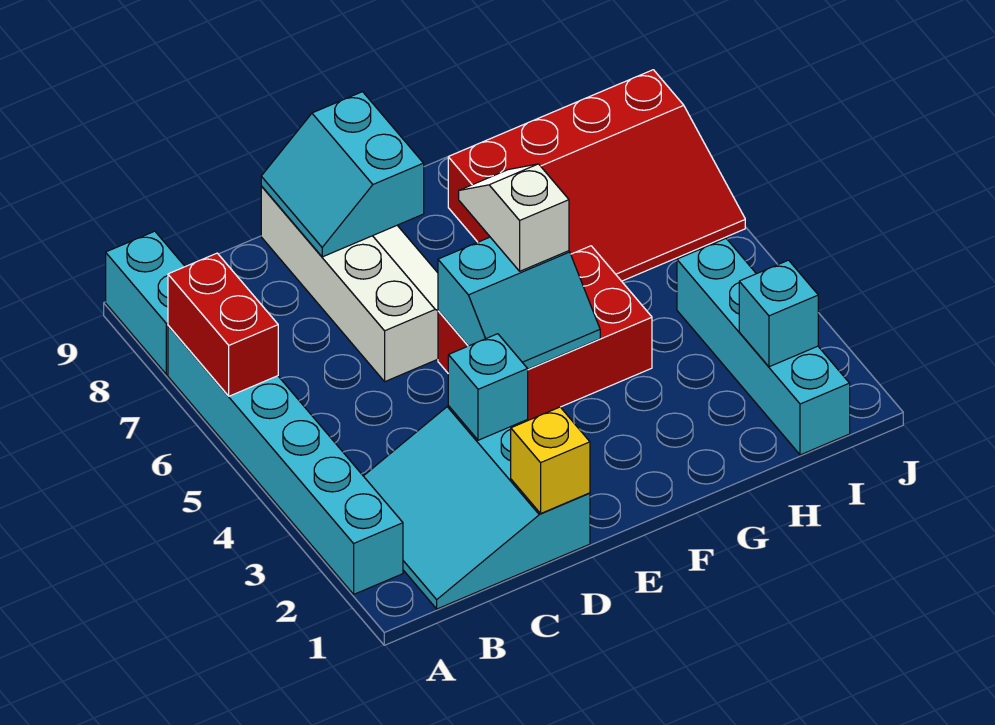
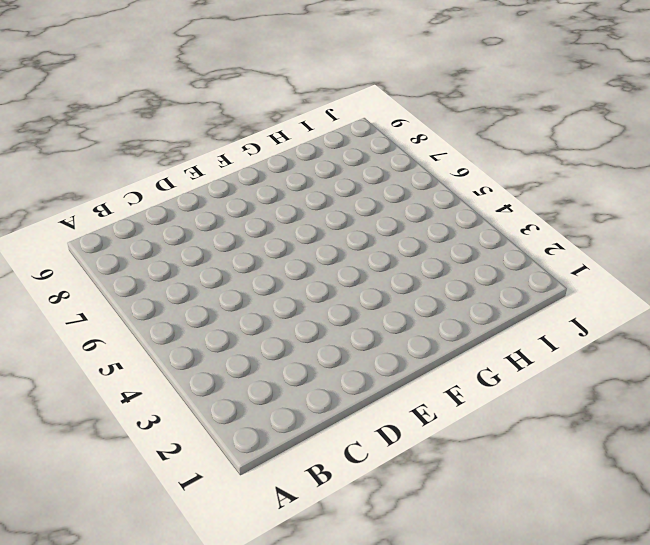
none -> cyan brick A2:A7 level 1
none -> cyan brick A8:A9 level 1
none -> cyan slope B1:D3 level 1 top D

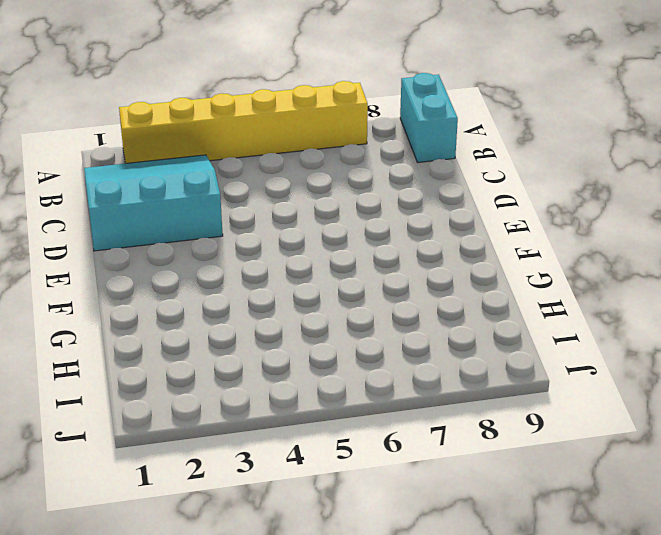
yellow brick A2:A7 level 1 -> cyan brick A2:A7 level 1
cyan brick A9:B9 level 1 -> cyan brick A8:A9 level 1
none -> white slope D6:E9 level 1 top D
none -> red brick E4:G5 level 1
none -> red slope G6:J8 level 1 top 8

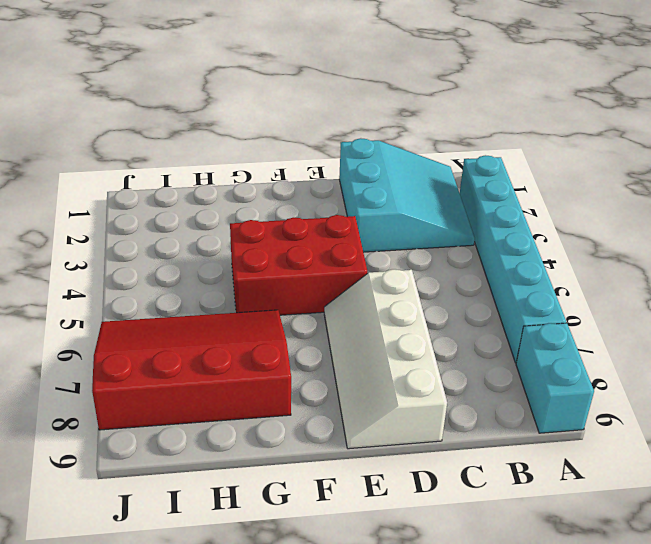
none -> cyan brick I1:I4 level 1
none -> red brick A6:A7 level 2
none -> yellow brick D1 level 2

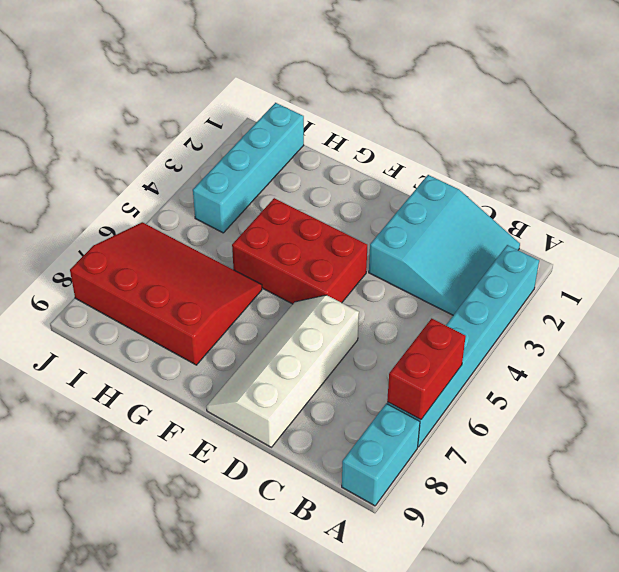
none -> yellow brick D1 level 2
none -> cyan brick D3 level 2
none -> cyan slope D8:E9 level 2 top E

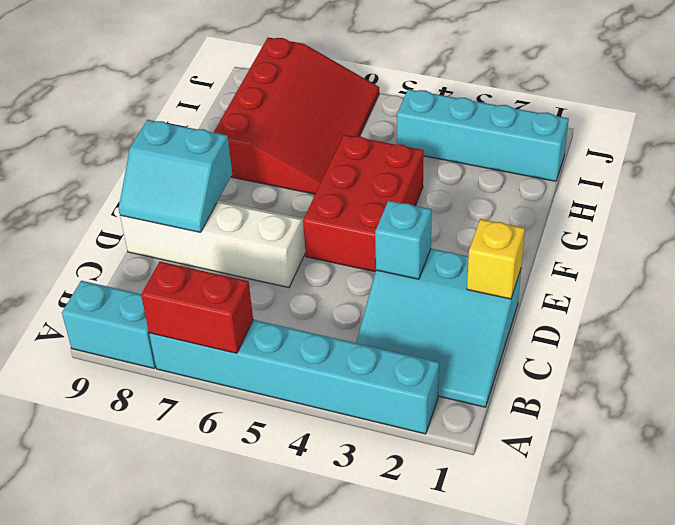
none -> cyan slope E4:F5 level 2 top 5
none -> cyan brick I2 level 2
none -> white slope F5:F6 level 3 top 5

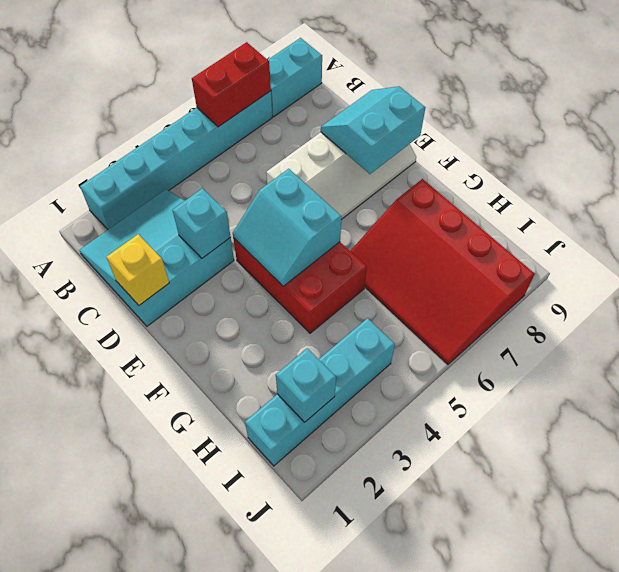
none -> white slope F5:F6 level 3 top 5

